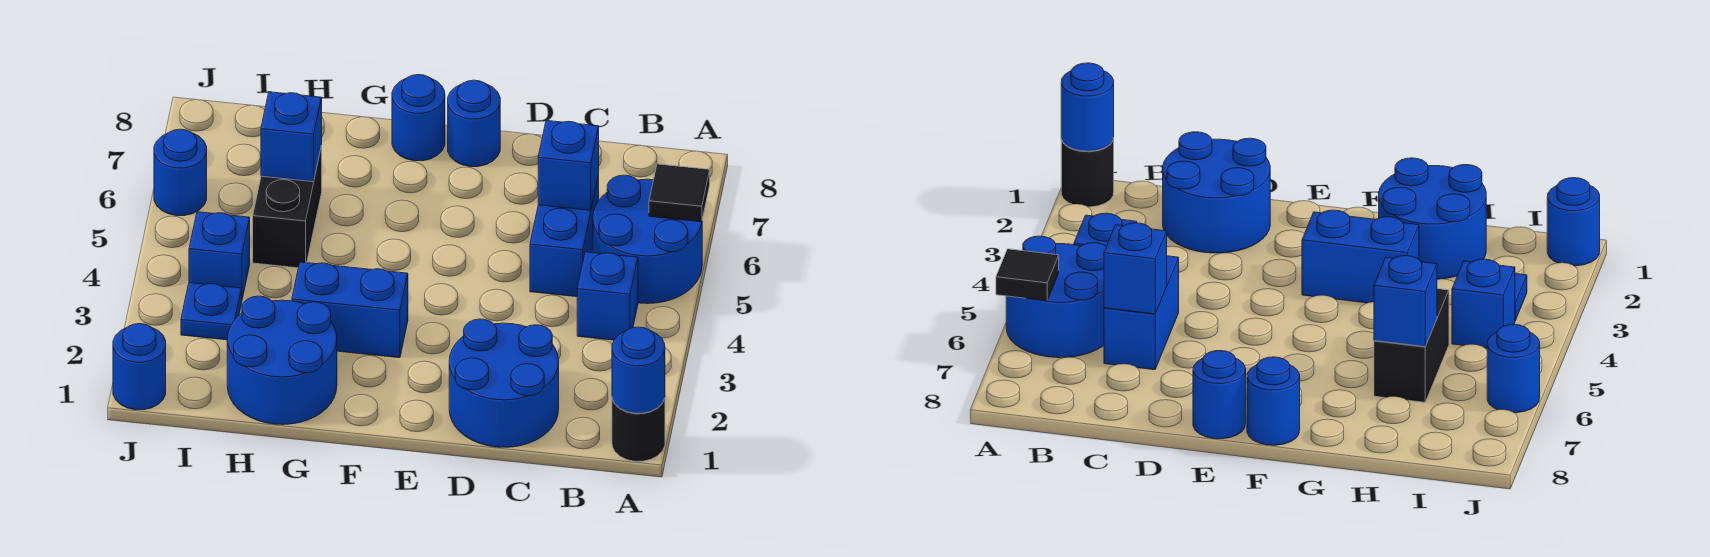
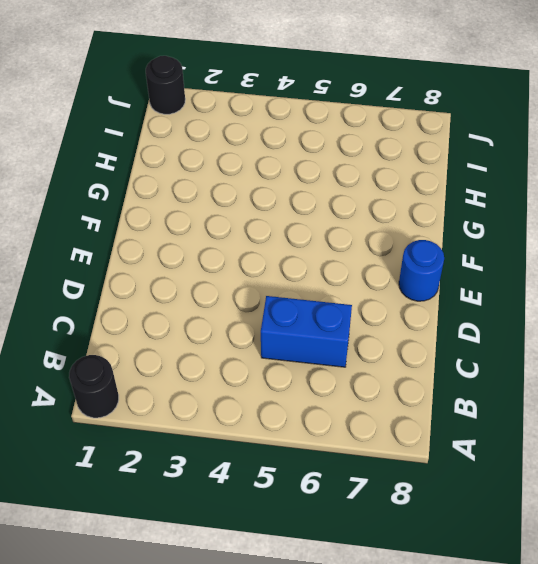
black round brick J1 level 1 -> blue round brick J1 level 1
none -> blue round brick A5:B6 level 1
none -> blue brick B4 level 1
none -> blue round brick C1:D2 level 1

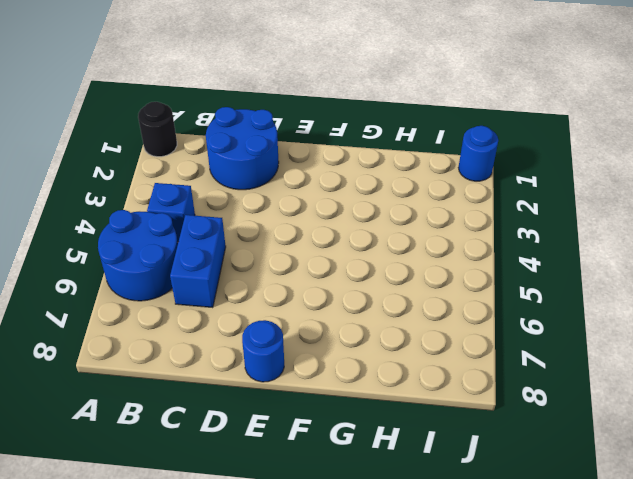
none -> blue brick F3:G3 level 1
none -> blue round brick F8 level 1
none -> blue round brick G1:H2 level 1

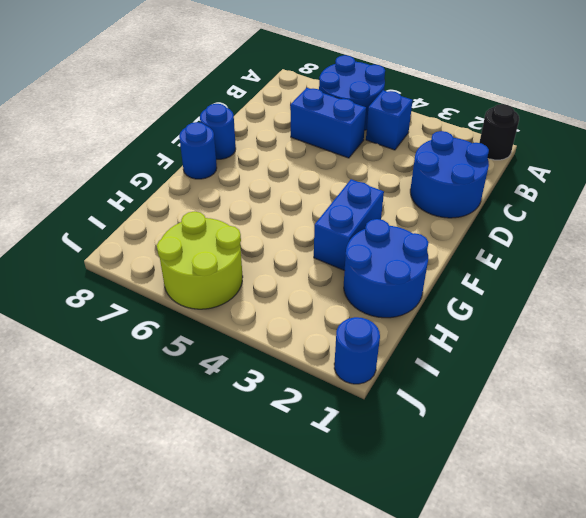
lime round brick I5:J6 level 1 -> blue round brick J6 level 1
none -> black brick H5:H6 level 1
none -> blue plate I3 level 1
none -> blue brick I4 level 1

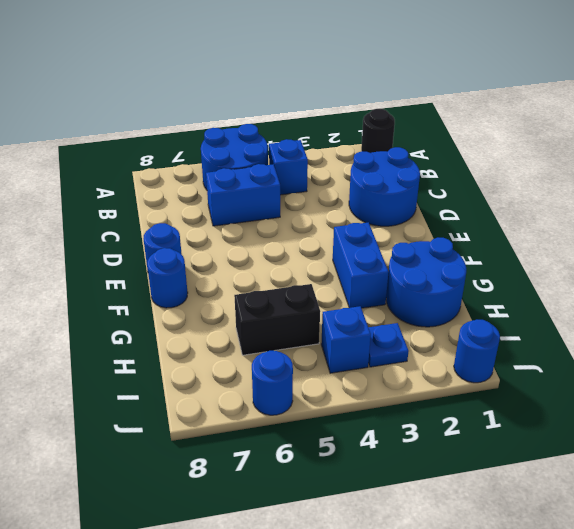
none -> blue round brick A1 level 2
none -> black tile A6 level 2
none -> blue brick C6 level 2

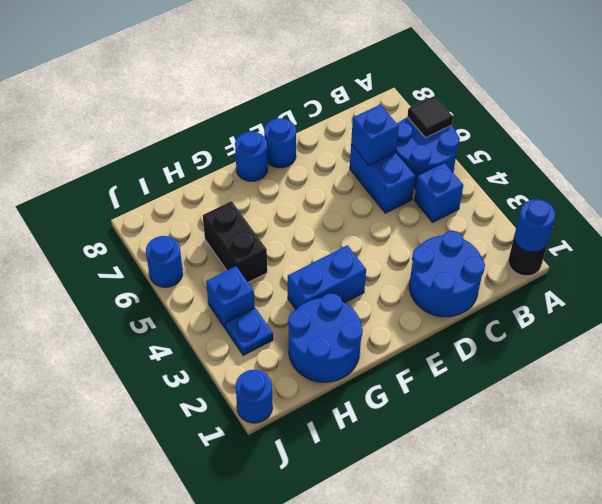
none -> blue brick H6 level 2

